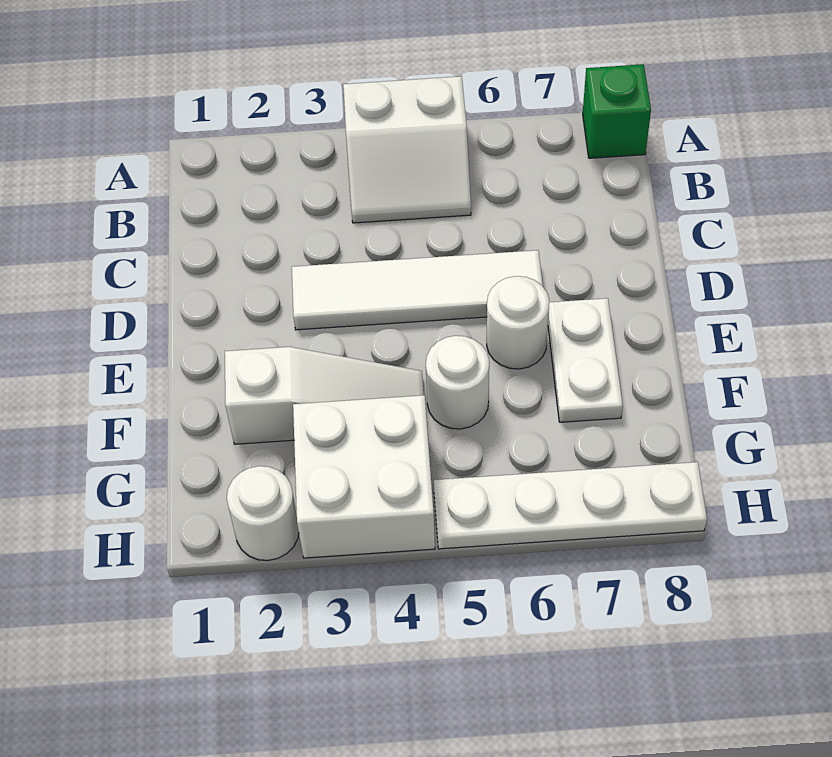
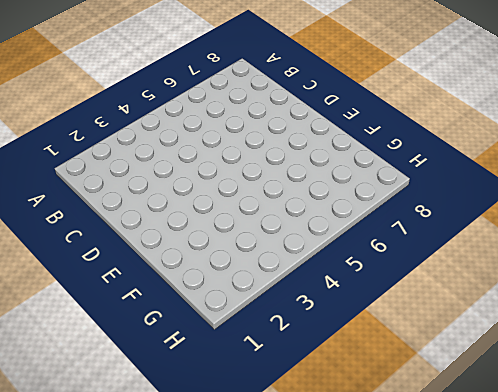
none -> white slope A4:B5 level 1 top A
none -> green brick A8 level 1

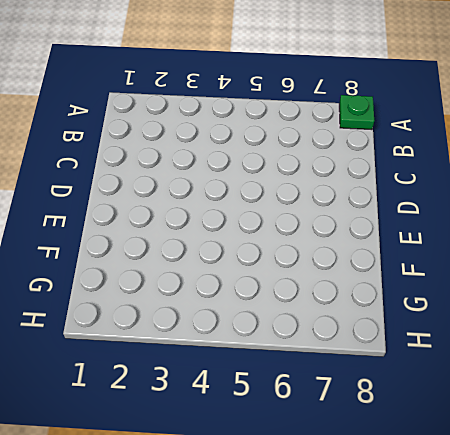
green plate A8 level 1 -> green brick A8 level 1
none -> white slope A4:B5 level 1 top A
none -> white tile D3:D6 level 1

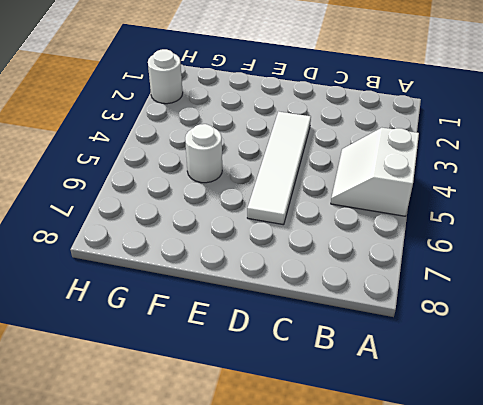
none -> green brick A8 level 1
none -> white round brick E6 level 1

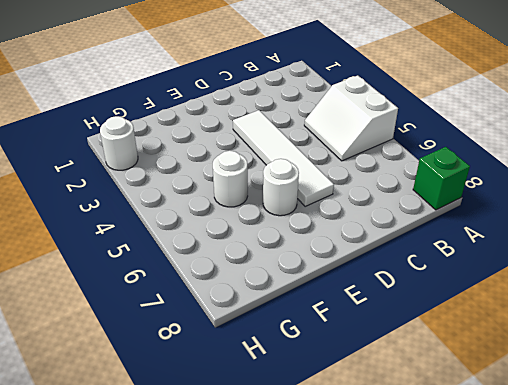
none -> white plate E7:F7 level 1
none -> white slope F2:F4 level 1 top 2

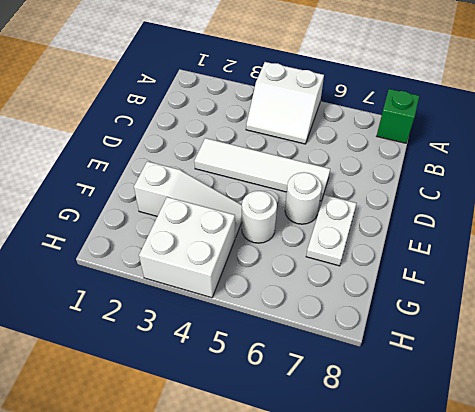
none -> white round brick H2 level 1
none -> white plate H5:H8 level 1

